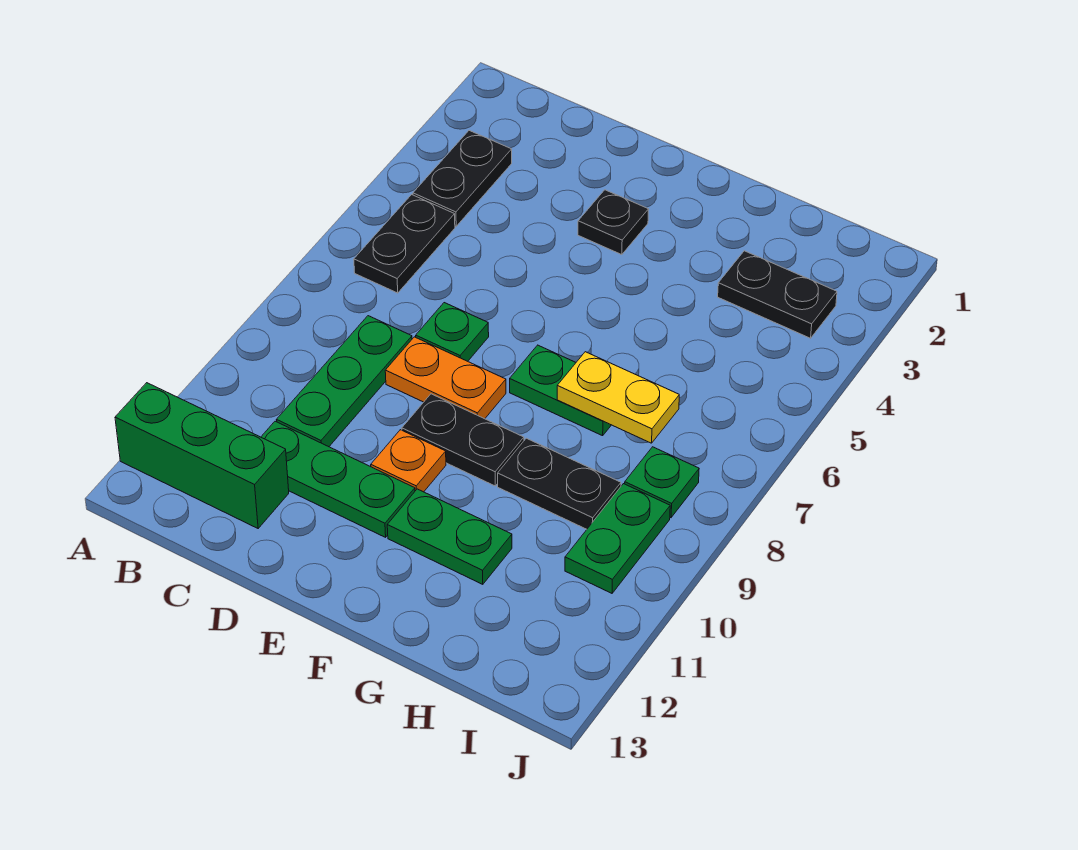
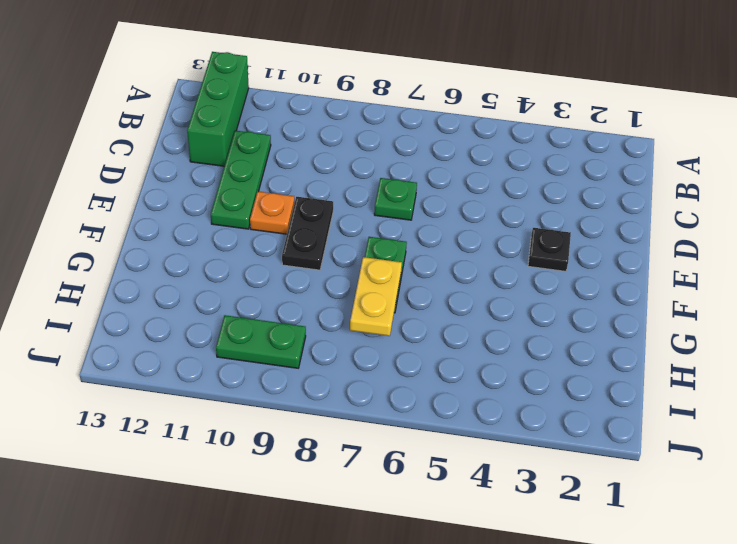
none -> black plate B3:B4 level 1
none -> black plate B5:B6 level 1
none -> green plate C8:C10 level 1

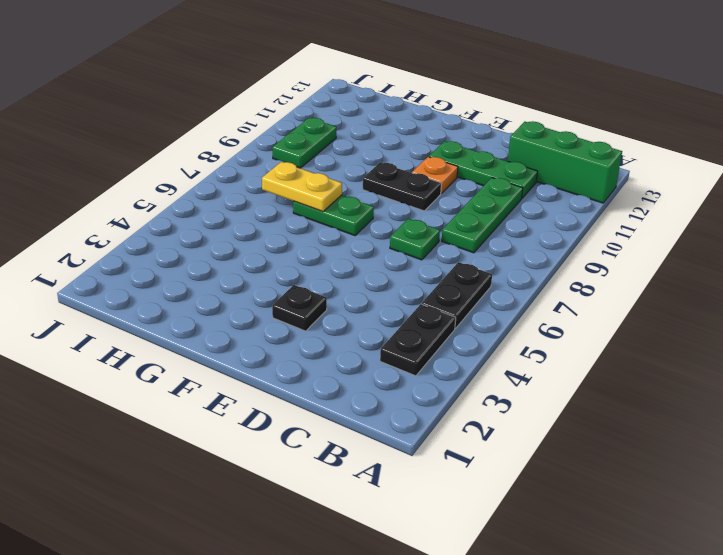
none -> orange plate D8:E8 level 1
none -> green plate F11:G11 level 1
none -> black plate G9:H9 level 1

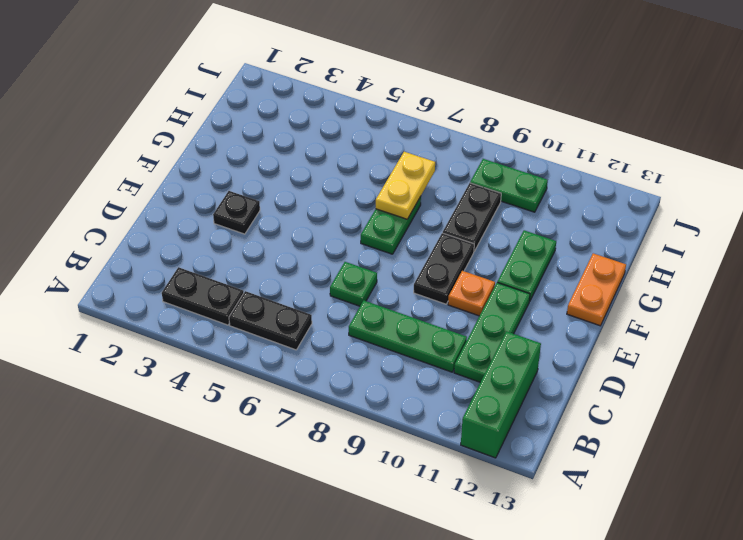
orange plate F13:G13 level 1 -> orange plate D8:E8 level 1
none -> black plate H3:I3 level 1
none -> green plate I8 level 1

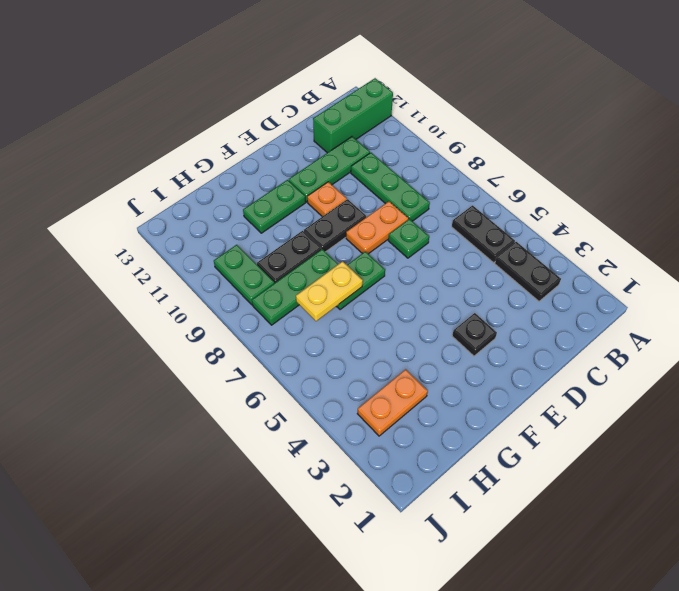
green plate G8:I8 level 1 -> green plate I8 level 1
orange plate H3:I3 level 1 -> black plate H3:I3 level 1

